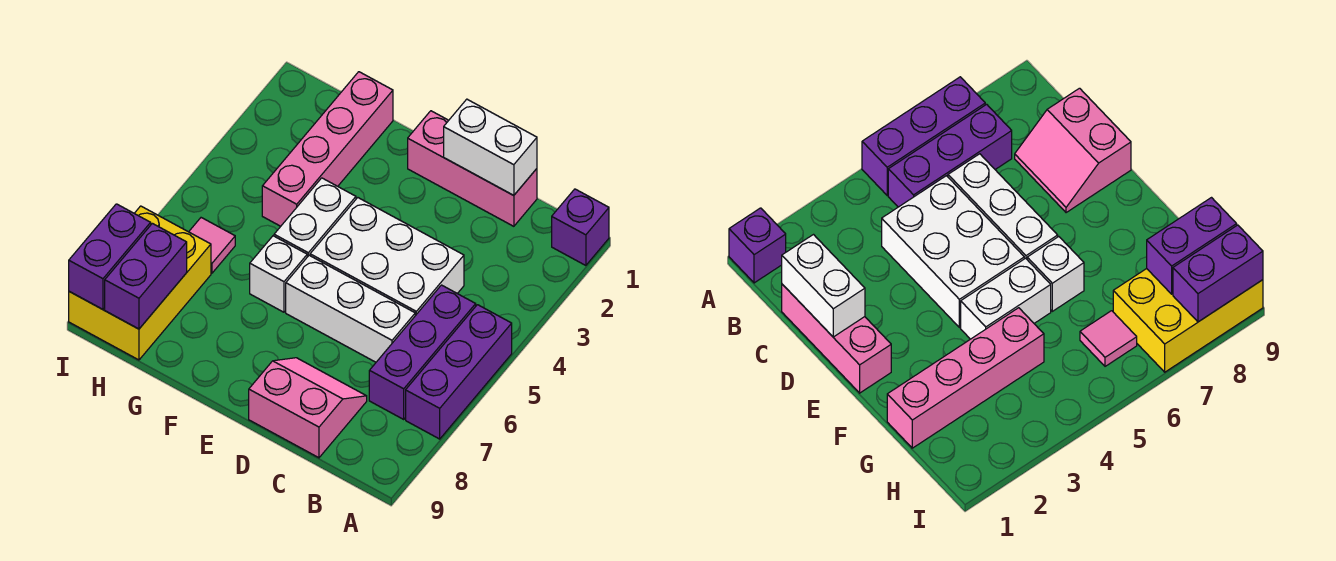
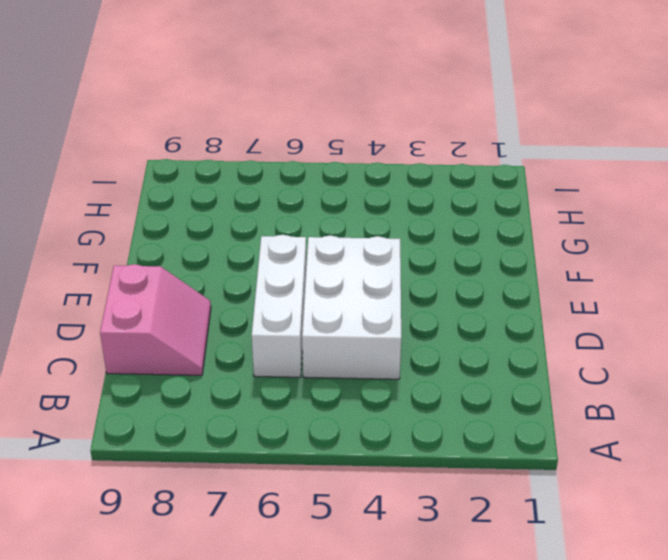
none -> purple brick A1 level 1
none -> purple brick A5:A7 level 1
none -> purple brick B5:B7 level 1

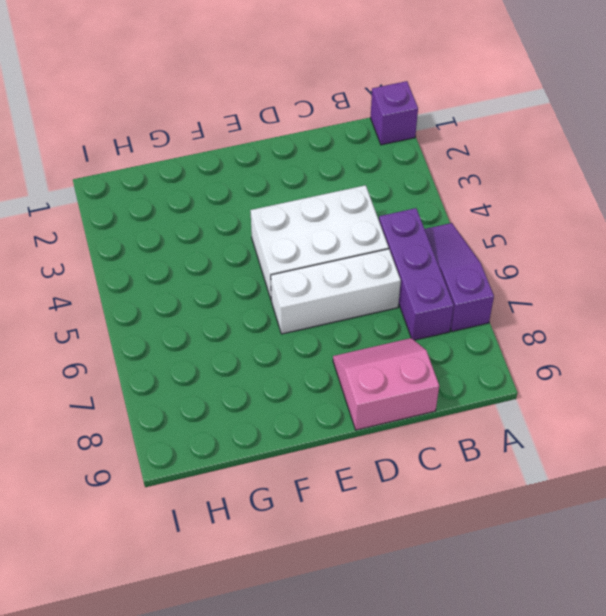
purple slope A5:A7 level 1 top 7 -> purple brick A5:A7 level 1
none -> pink brick C1:E1 level 1
none -> white brick F4:F5 level 1
none -> white brick F6 level 1

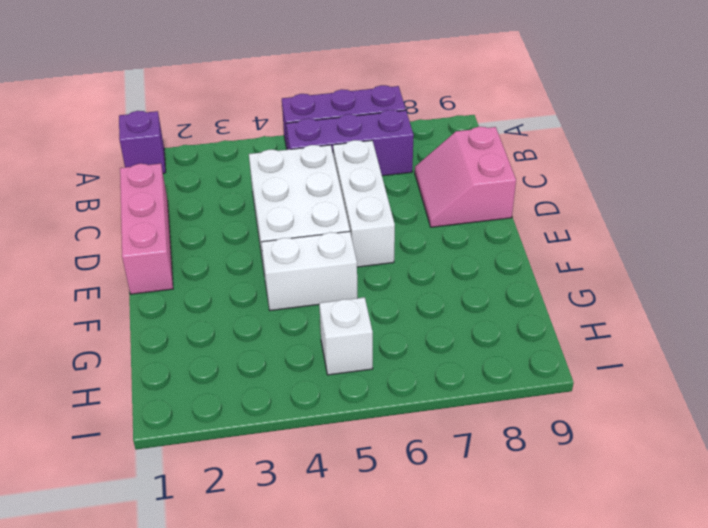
white brick H5 level 1 -> white brick F6 level 1
none -> pink brick G1:G4 level 1
none -> pink tile H6 level 1
none -> yellow brick H7:I9 level 1

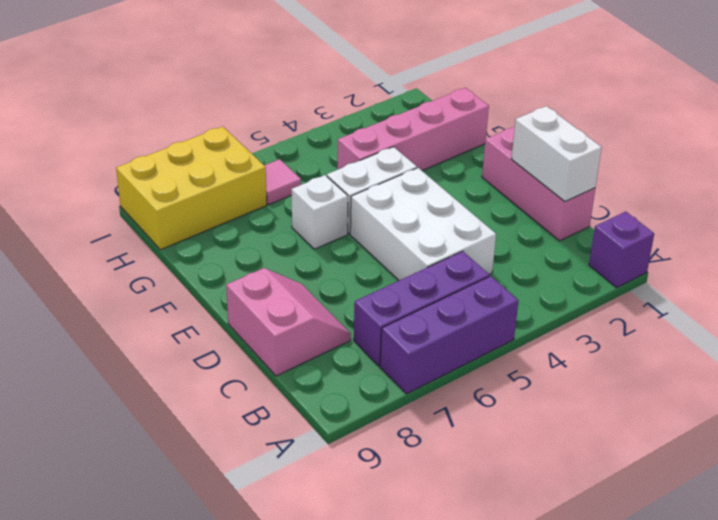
none -> white brick C6:E6 level 1
none -> purple brick H8:H9 level 2
none -> purple brick I8:I9 level 2

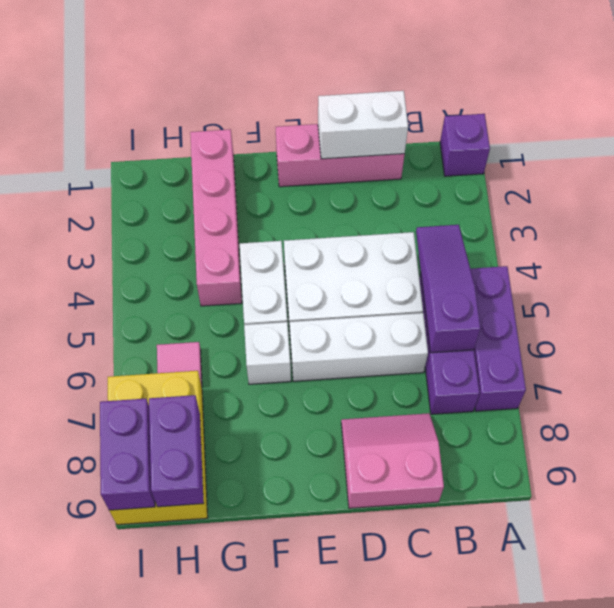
purple slope B4:B6 level 2 top 6 -> none

